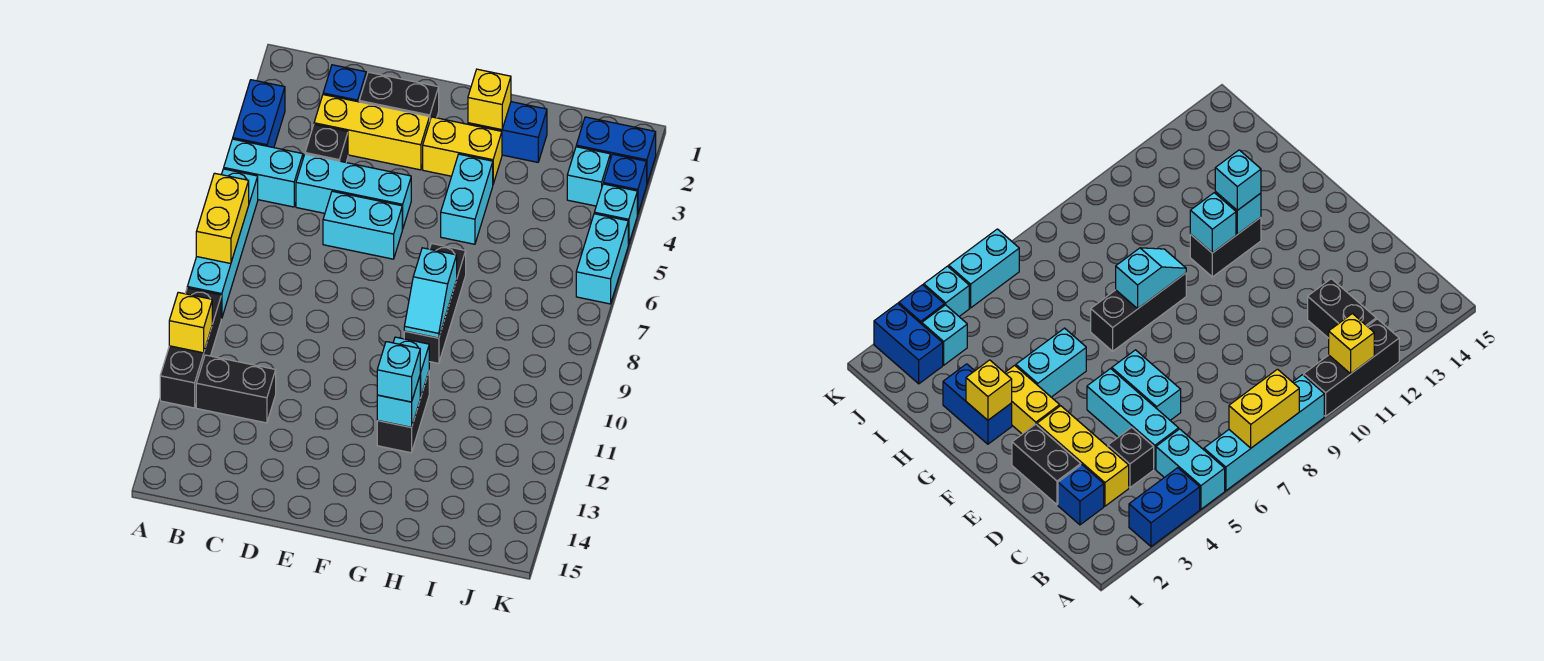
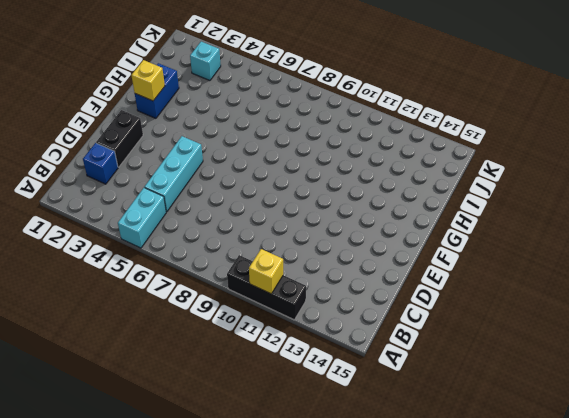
none -> blue brick A3:A4 level 1
none -> cyan brick A6:A9 level 1
none -> black brick B12:C12 level 1

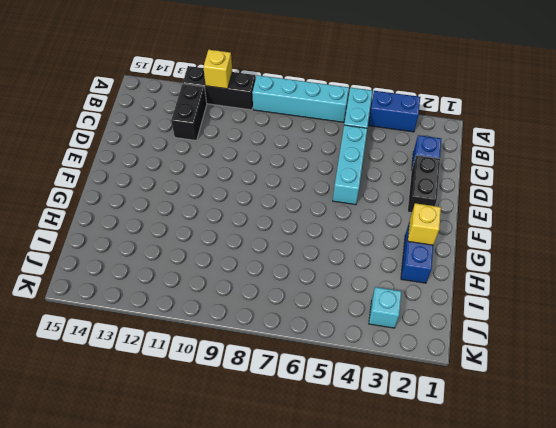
none -> yellow brick C3:E3 level 1
none -> black brick C4 level 1
none -> cyan brick D6:E6 level 1

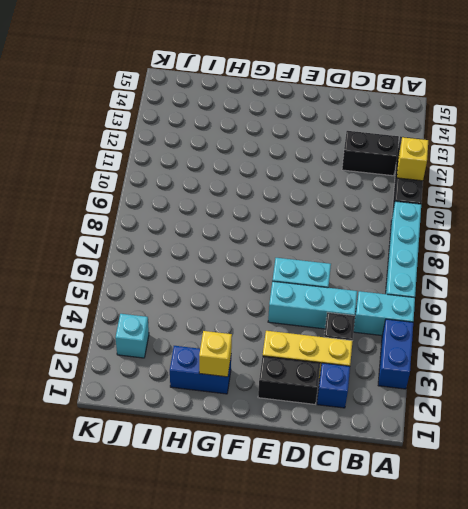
none -> yellow brick F3:G3 level 1
none -> cyan brick G4:G5 level 1
none -> black brick G7:G9 level 1

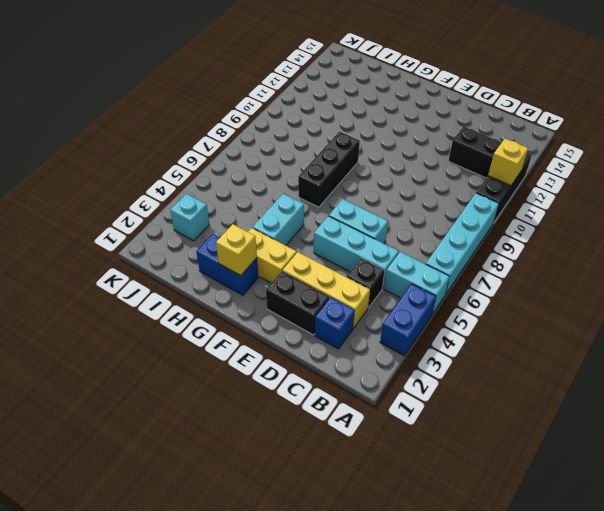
none -> black brick G11:G12 level 1
none -> blue brick J2:K2 level 1
none -> blue brick K3 level 1

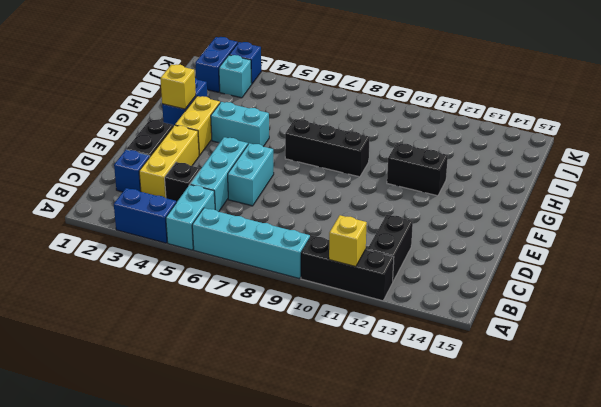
none -> cyan brick K4 level 1
none -> cyan brick K5:K6 level 1
none -> yellow brick A7:A8 level 2

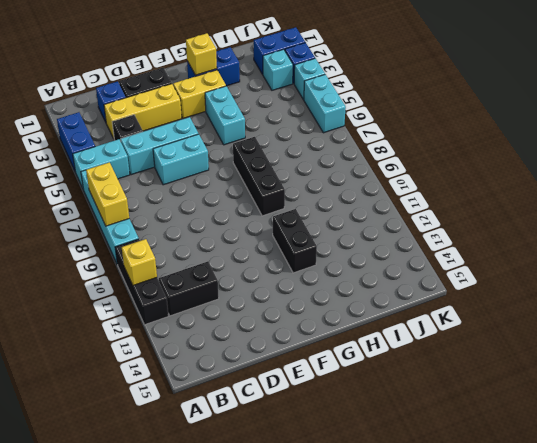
none -> cyan slope G8:G9 level 2 top 8
none -> cyan brick G11 level 2
none -> cyan brick G12 level 2

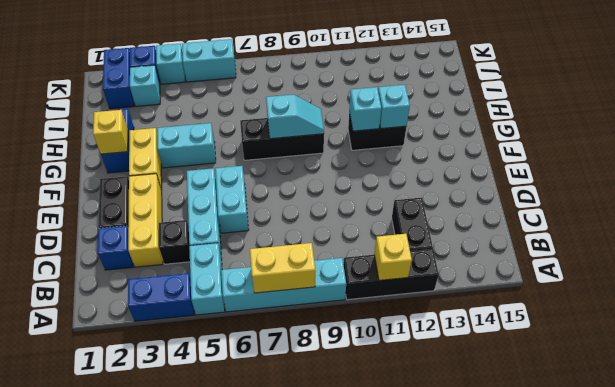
none -> cyan brick G12 level 3

